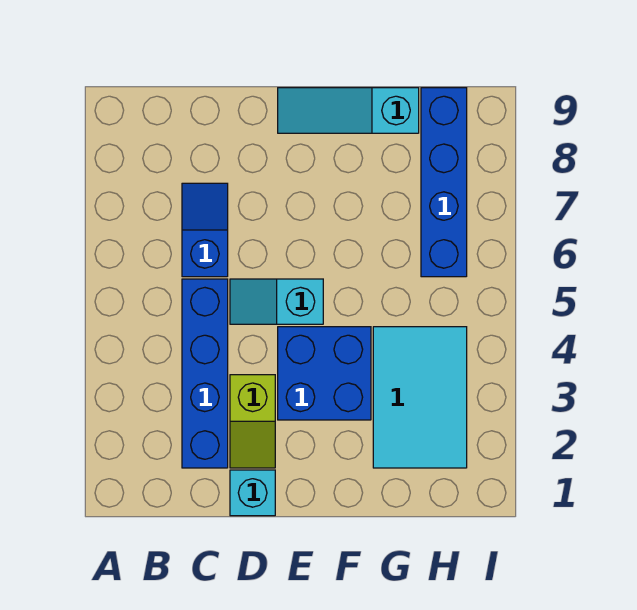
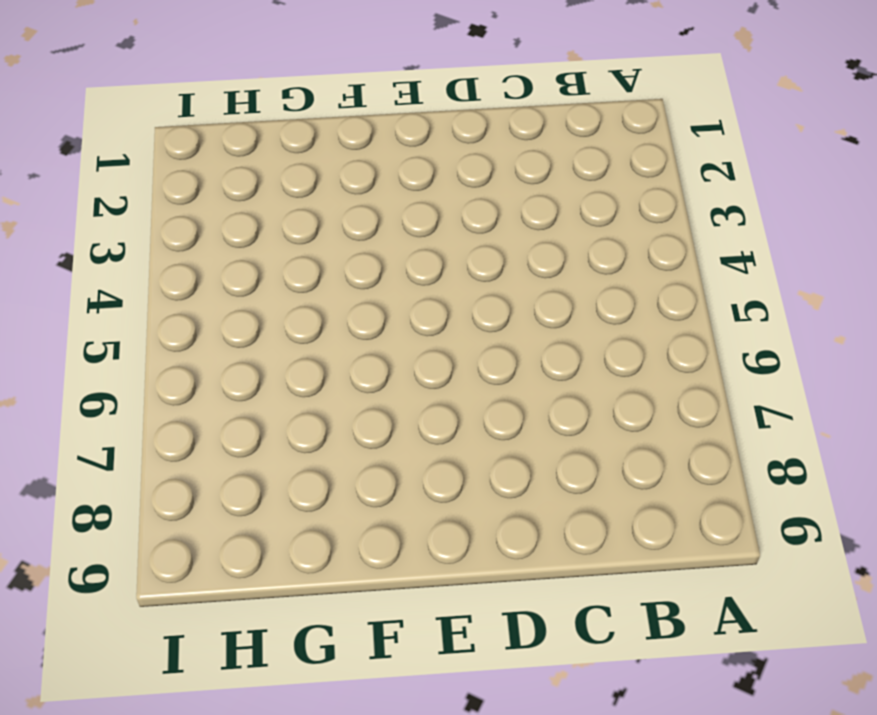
none -> blue brick C2:C5 level 1
none -> blue slope C6:C7 level 1 top 6

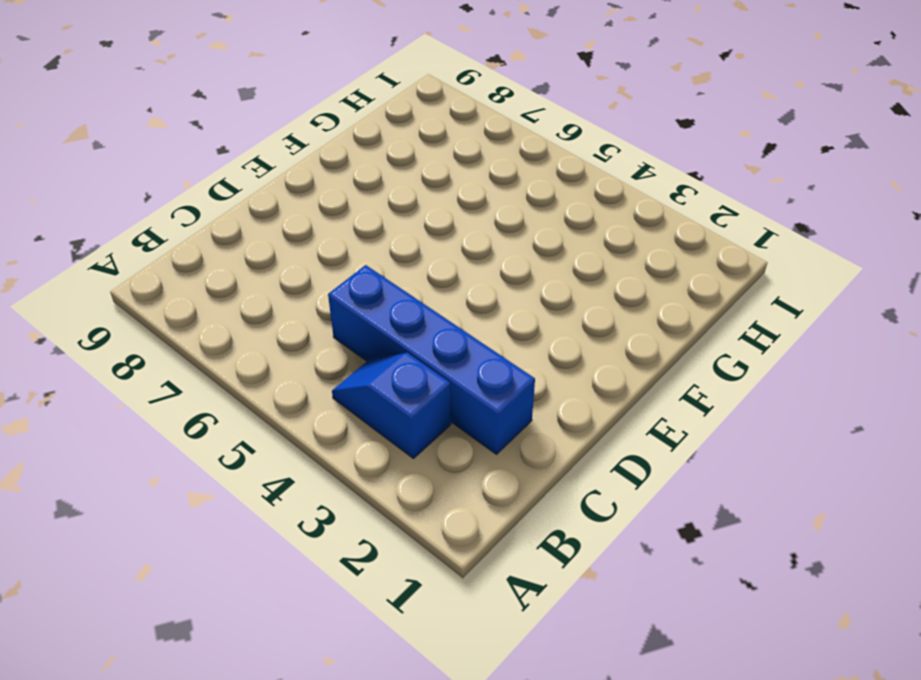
blue slope B3:B4 level 1 top 3 -> blue slope C6:C7 level 1 top 6
none -> cyan brick D1 level 1
none -> lime slope D2:D3 level 1 top 3

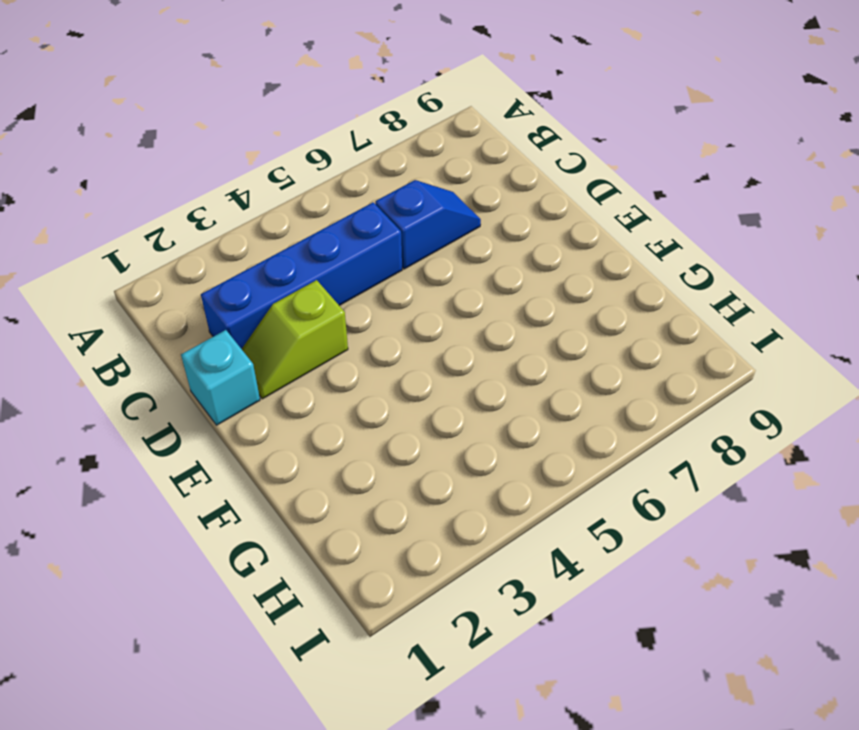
none -> cyan slope D5:E5 level 1 top E
none -> blue brick E3:F4 level 1

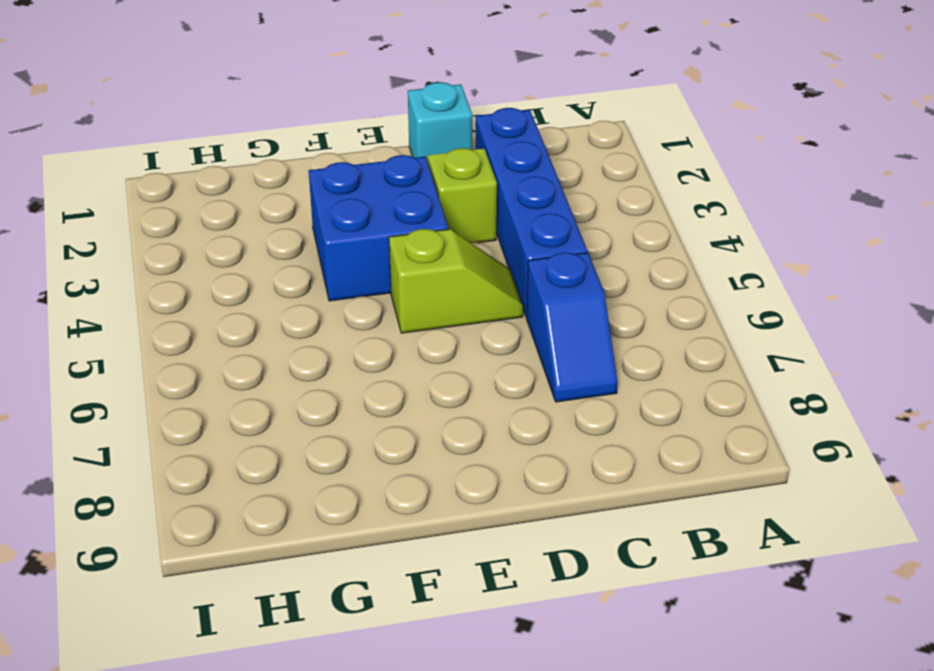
lime slope D5:E5 level 1 top E -> cyan slope D5:E5 level 1 top E
none -> cyan slope E9:G9 level 1 top G
none -> cyan tile G2:H4 level 1

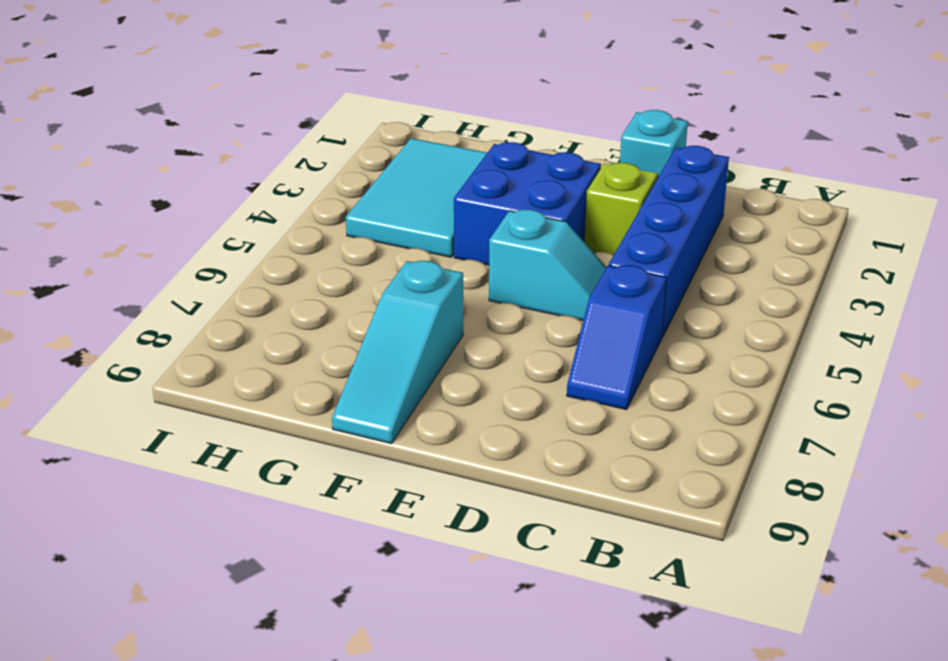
cyan slope F7:F9 level 1 top 7 -> cyan slope E9:G9 level 1 top G
none -> blue brick H6:H9 level 1

